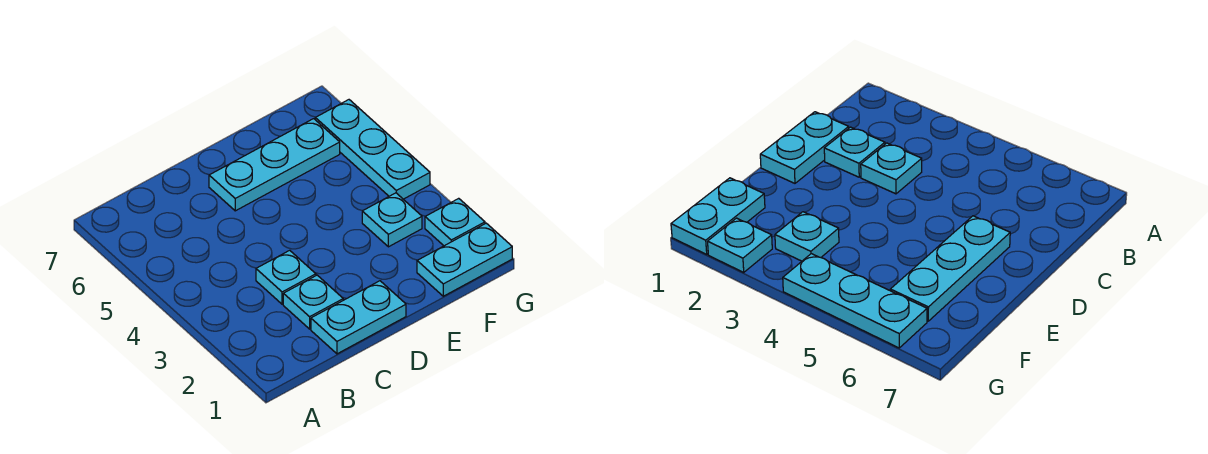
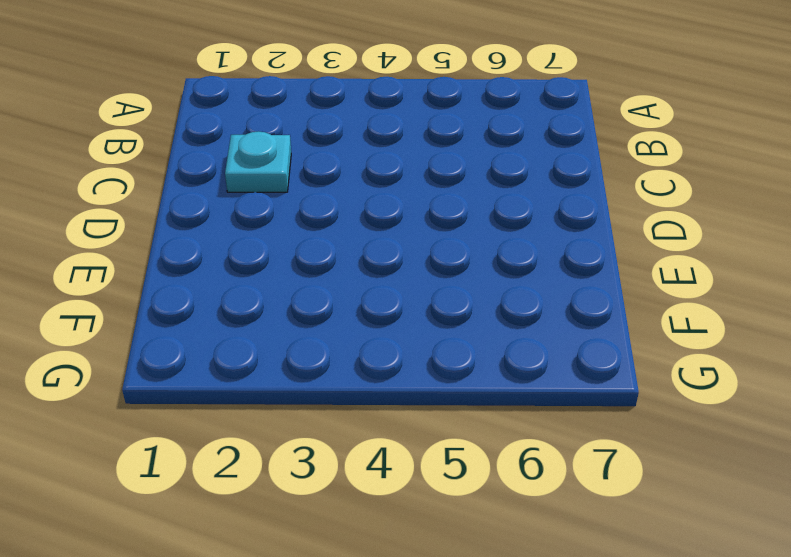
none -> cyan plate C1:D1 level 1
none -> cyan plate C3 level 1

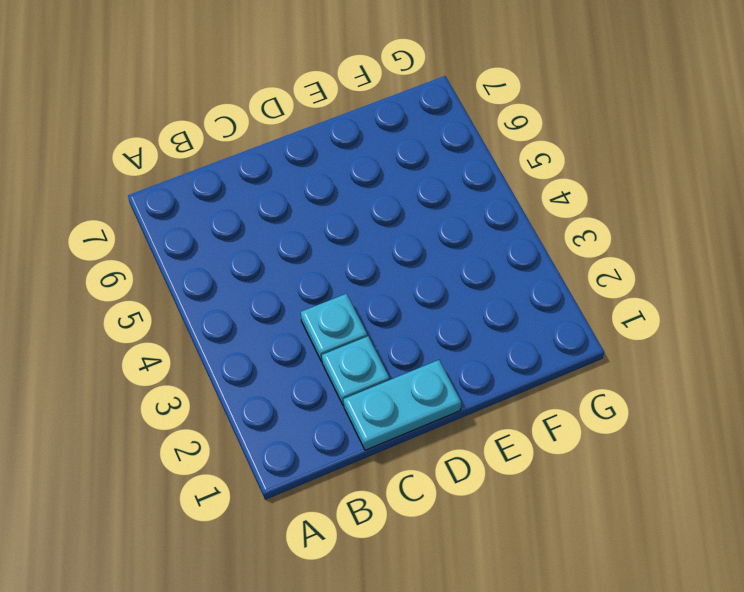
none -> cyan plate D6:F6 level 1
none -> cyan plate F1:G1 level 1

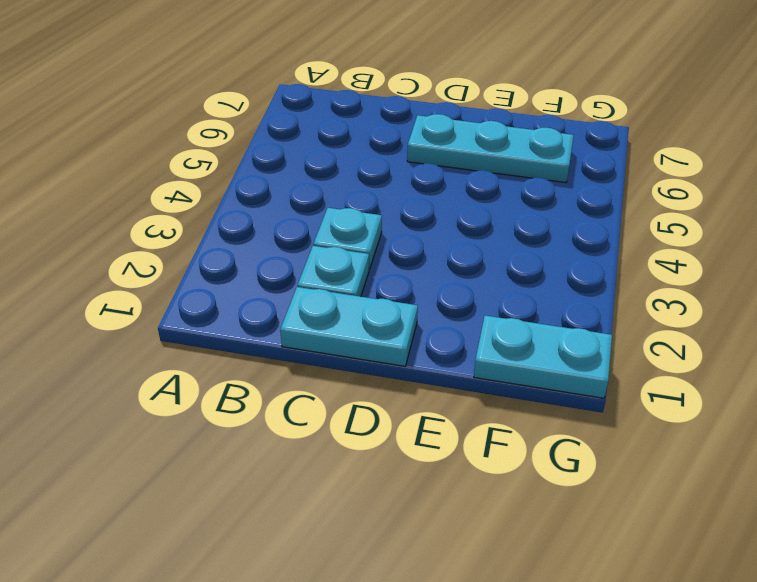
none -> cyan plate F3 level 1
none -> cyan plate G2 level 1

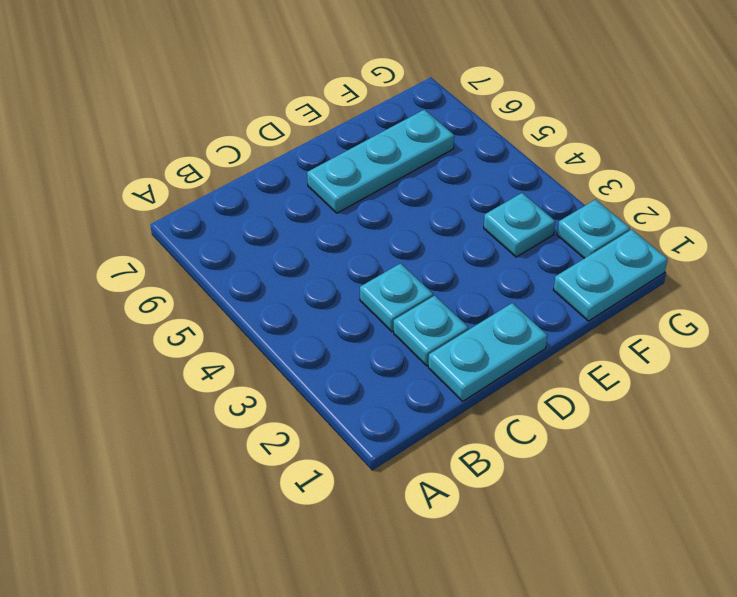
none -> cyan plate G4:G6 level 1

